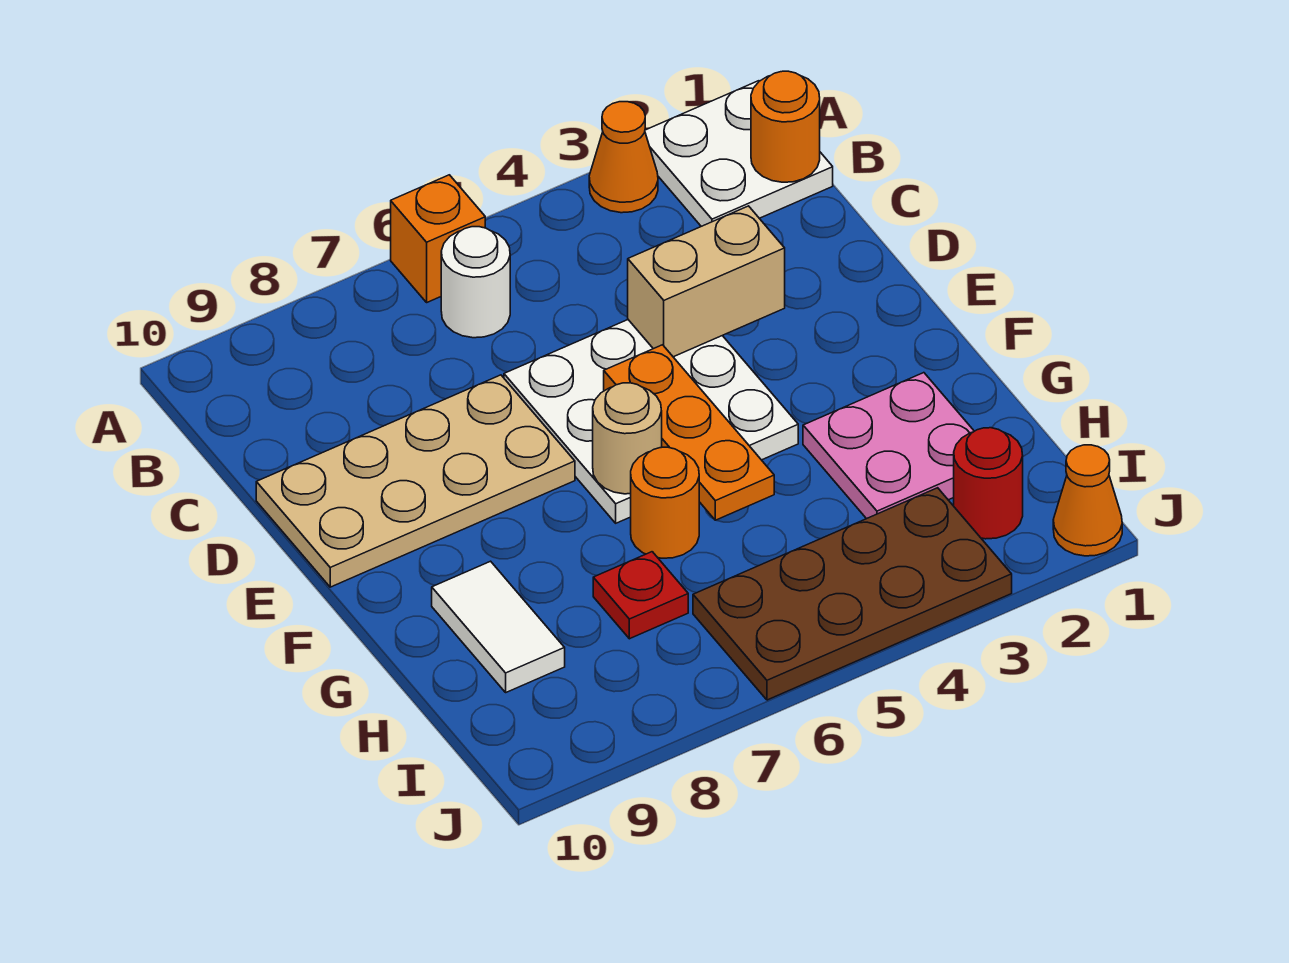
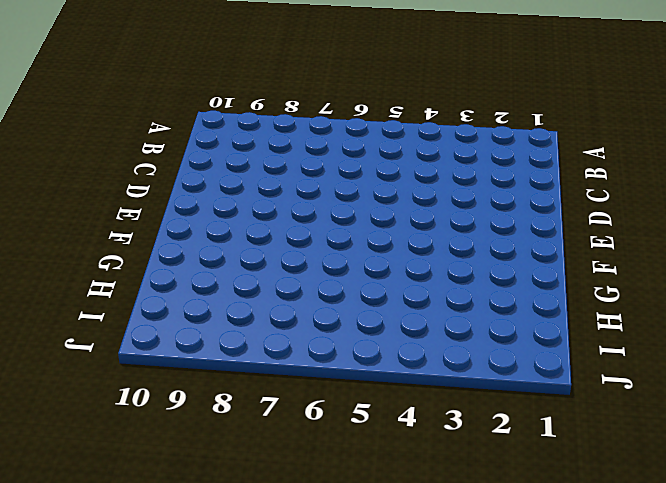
none -> white plate A1:B2 level 1
none -> orange cone A3 level 1
none -> orange brick A6 level 1

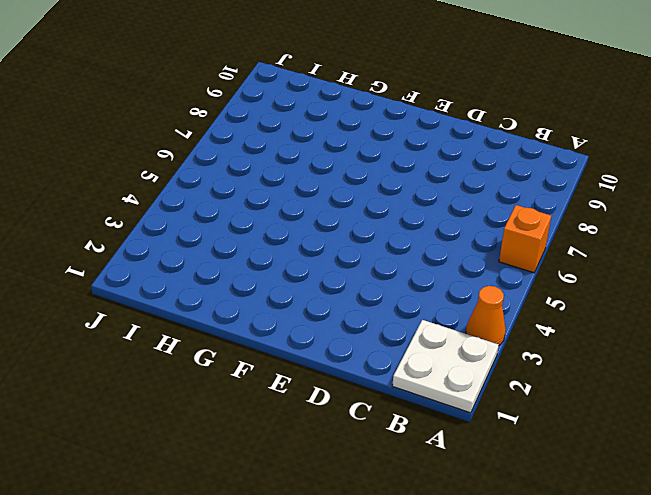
none -> white round brick B6 level 1
none -> white plate D4:F6 level 1
none -> tan plate D7:E10 level 1

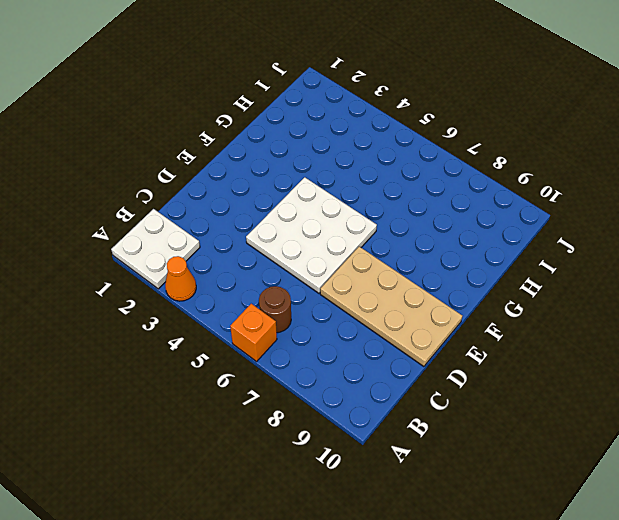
brown round brick B6 level 1 -> white round brick B6 level 1
none -> pink plate G2:H3 level 1
none -> orange round brick G6 level 1
none -> white tile G9:H9 level 1

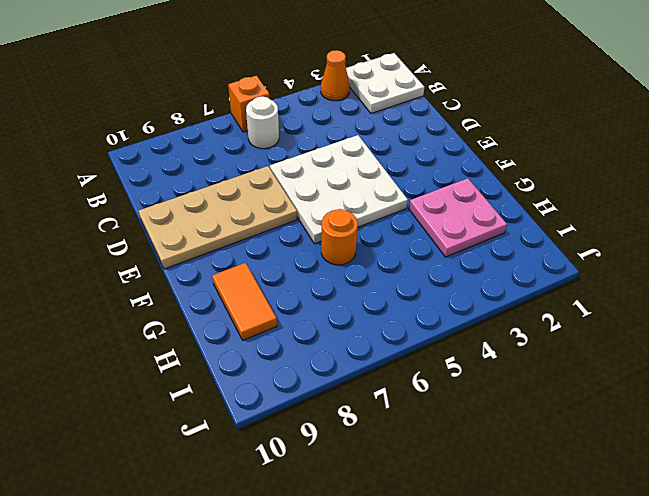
orange tile G9:H9 level 1 -> white tile G9:H9 level 1
none -> red plate H7 level 1
none -> red round brick I2 level 1
none -> brown plate I3:J6 level 1

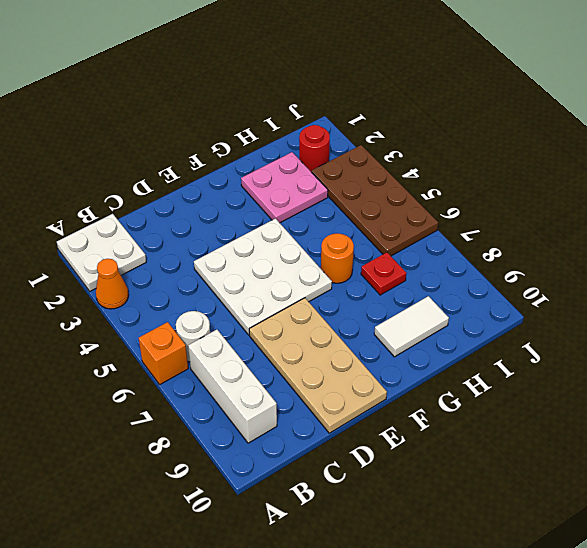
white brick B7:B9 level 1 -> none
none -> orange cone J1 level 1
none -> orange round brick B1 level 2
none -> tan brick D3:D4 level 2

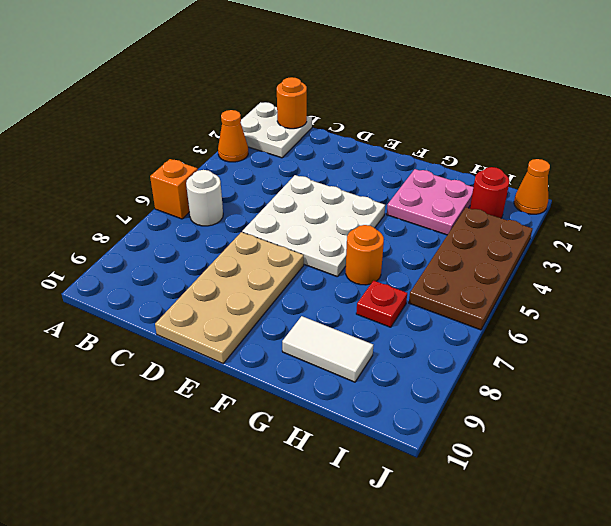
none -> tan brick D3:D4 level 2
none -> orange plate E5:G5 level 2
none -> tan round brick F6 level 2

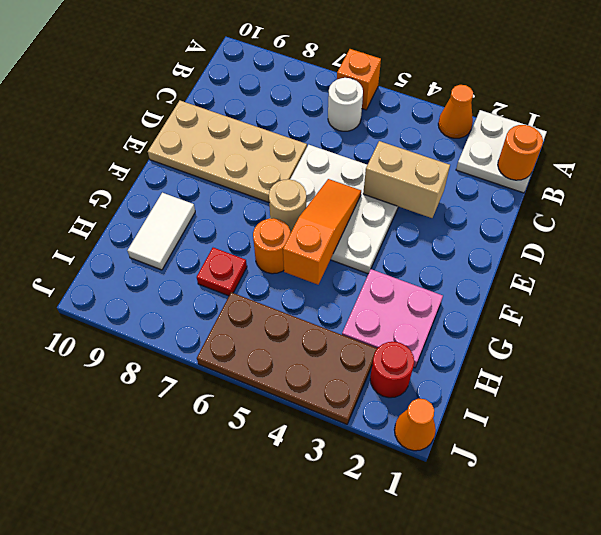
orange slope E5:G5 level 2 top G -> orange plate E5:G5 level 2

